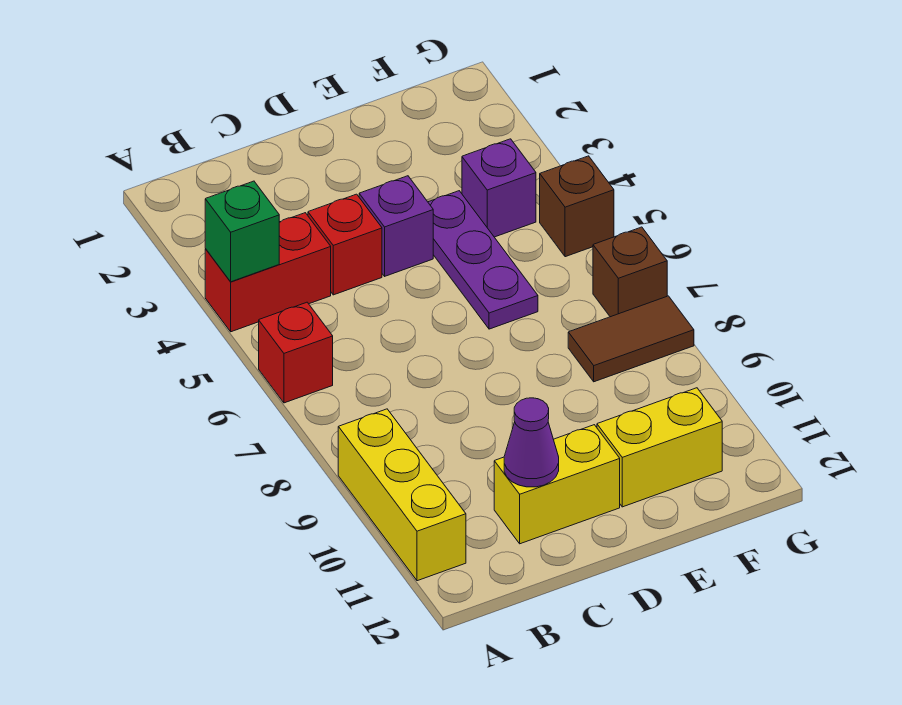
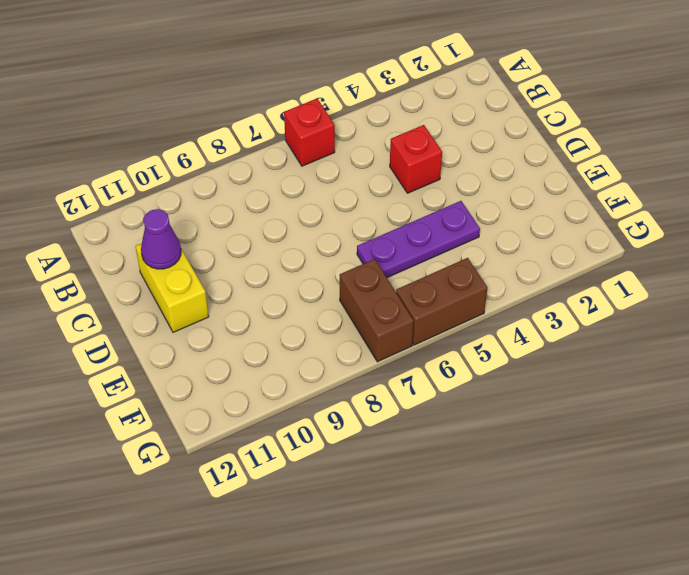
brown brick F7:G7 level 1 -> brown brick G7 level 1
brown brick G5:G6 level 1 -> brown brick G5 level 1
none -> red brick A4:B4 level 1
none -> yellow brick A9:A11 level 1
none -> purple brick D4 level 1

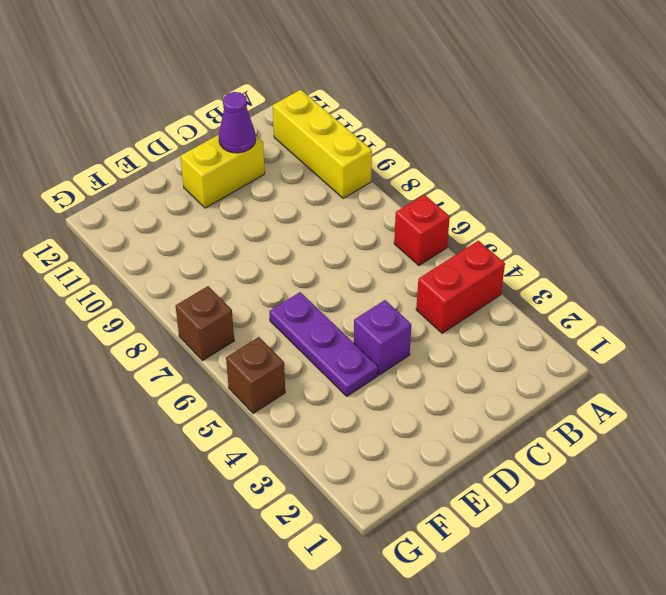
none -> red brick C4 level 1
none -> yellow brick E11:F11 level 1
none -> purple brick F4 level 1

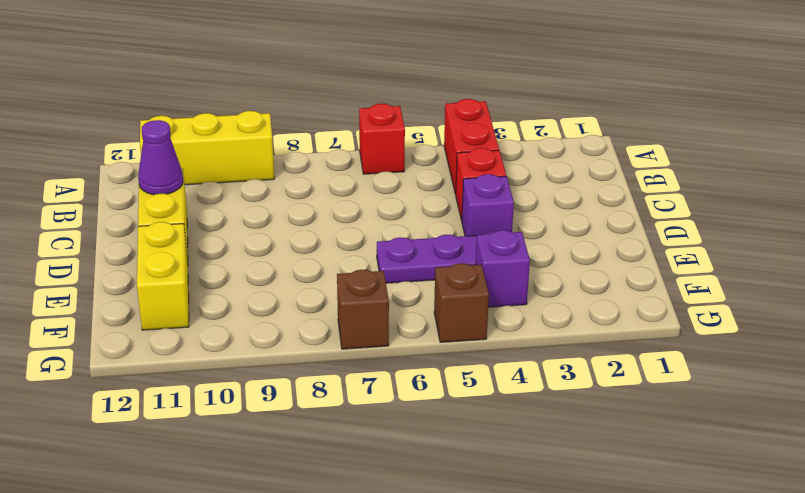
none -> brown tile F8:G8 level 1
none -> green brick A4 level 2

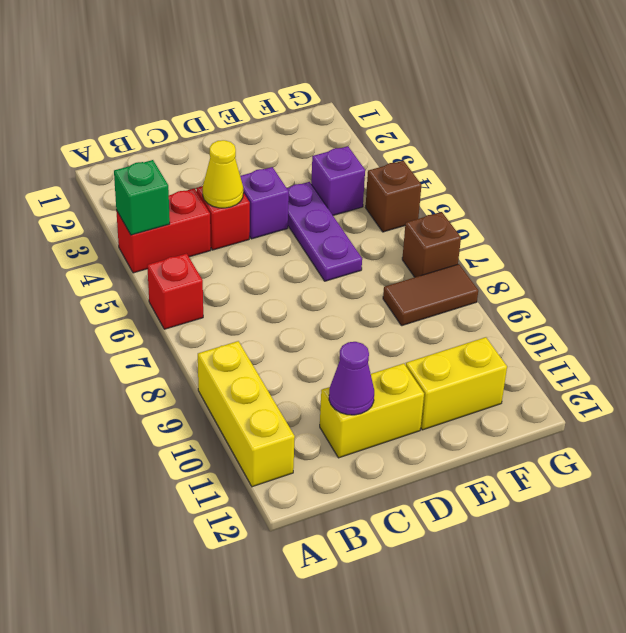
yellow cone C4 level 2 -> none

